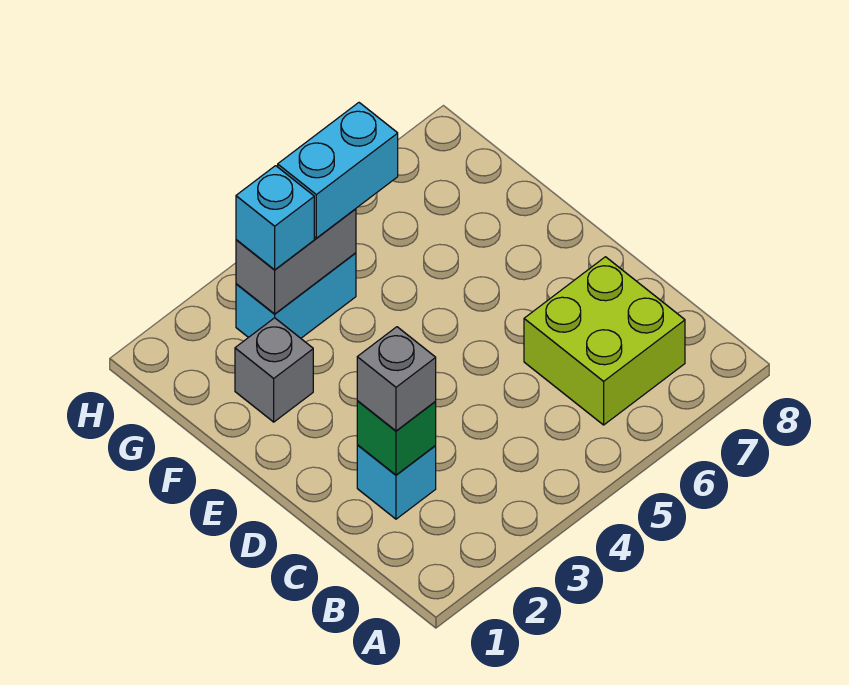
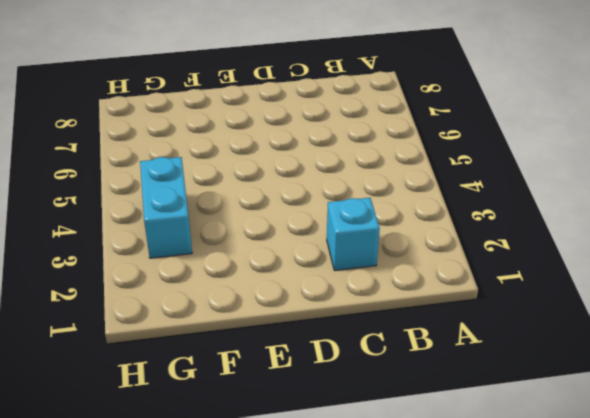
none -> lime brick B6:C7 level 1
none -> grey brick F2 level 1

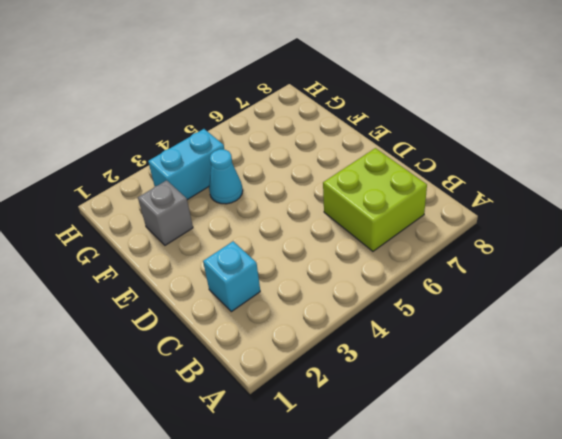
cyan cone F4 level 1 -> none
none -> green brick C2 level 2
none -> grey brick G3:G4 level 2

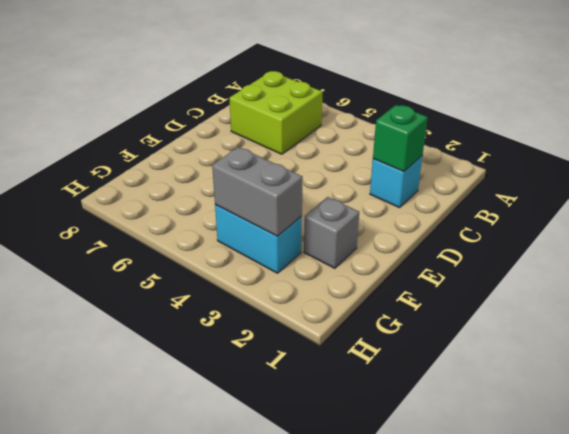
none -> grey brick C2 level 3
none -> cyan brick G3 level 3

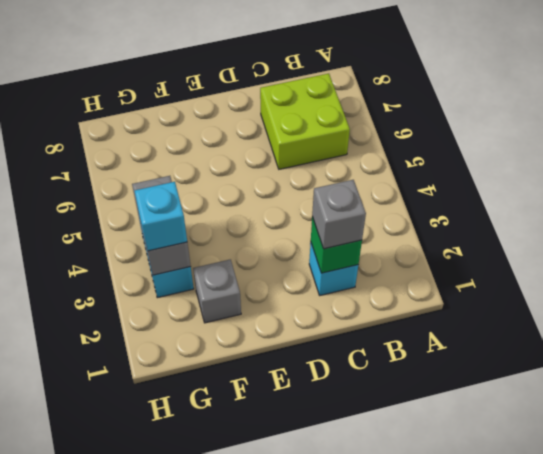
none -> cyan brick G4:G5 level 3

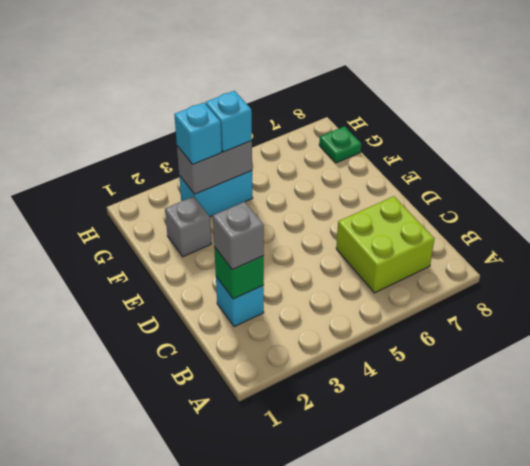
cyan brick G4 level 3 -> cyan brick G4:G5 level 3
green plate G8 level 1 -> none

